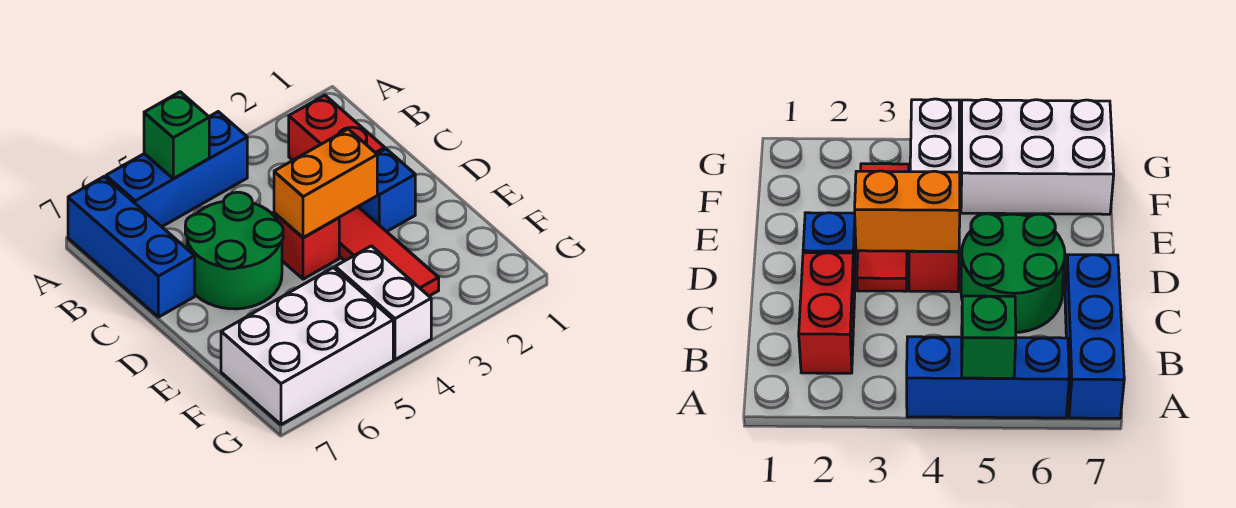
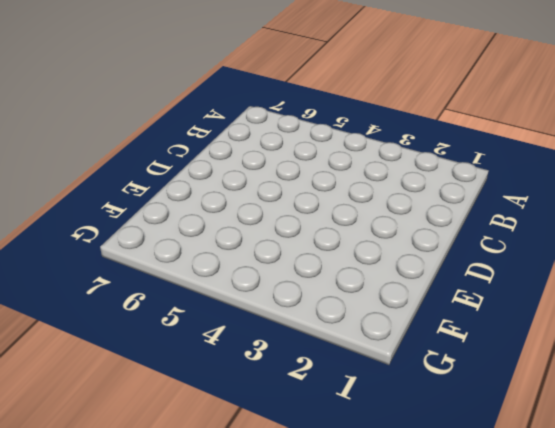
none -> blue brick A4:A6 level 1
none -> blue brick A7:C7 level 1

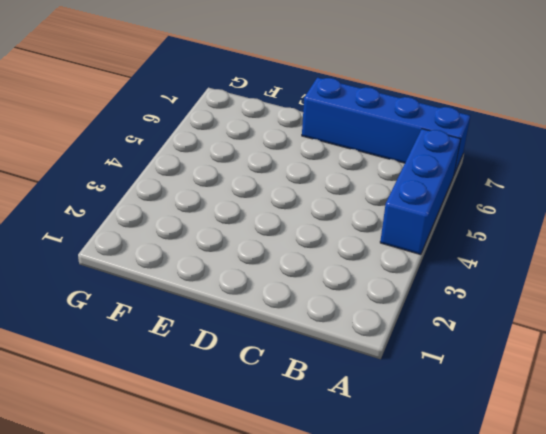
blue brick A7:D7 level 1 -> blue brick A7:C7 level 1
none -> red brick B2:C2 level 1
none -> green round brick C5:D6 level 1

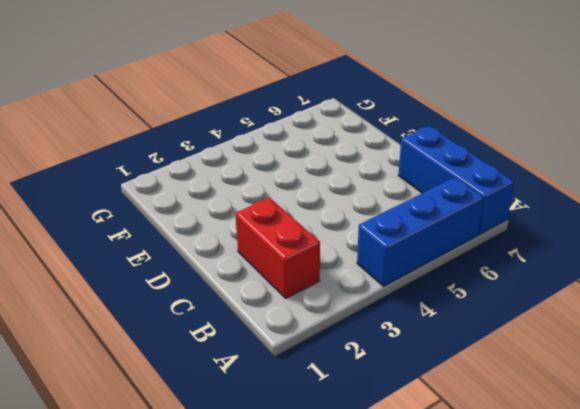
none -> green round brick C5:D6 level 1
none -> blue brick D2 level 1

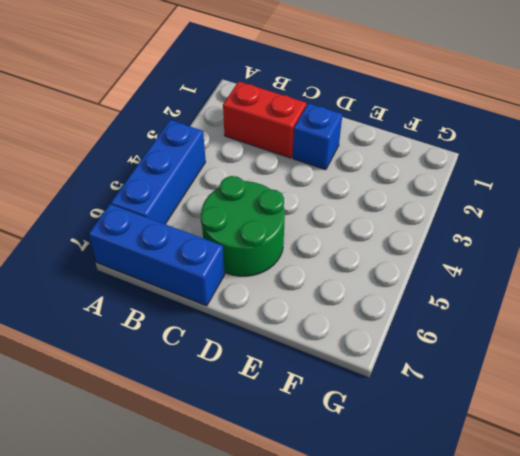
none -> red tile D3:F3 level 1
none -> red brick D4 level 1

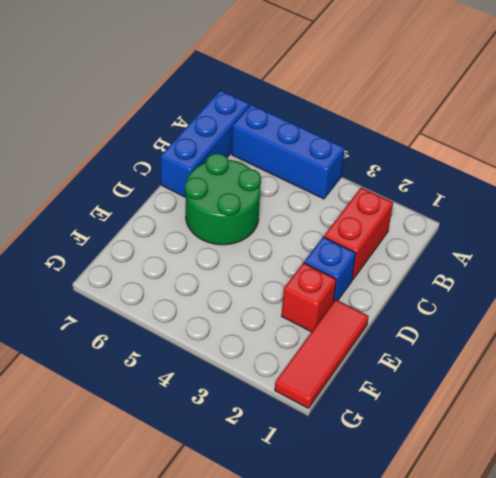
red tile E1:G1 level 1 -> red tile D3:F3 level 1
red brick E2 level 1 -> red brick D4 level 1
none -> white brick F4:G4 level 1
none -> white brick F5:G7 level 1

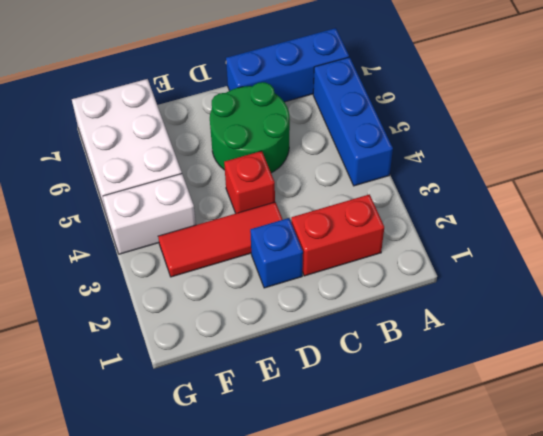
none -> green brick A5 level 2
none -> orange brick D3:D4 level 2

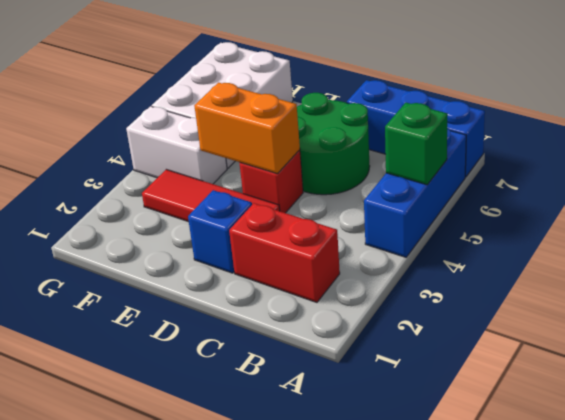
orange brick D4:E4 level 2 -> orange brick D3:D4 level 2

